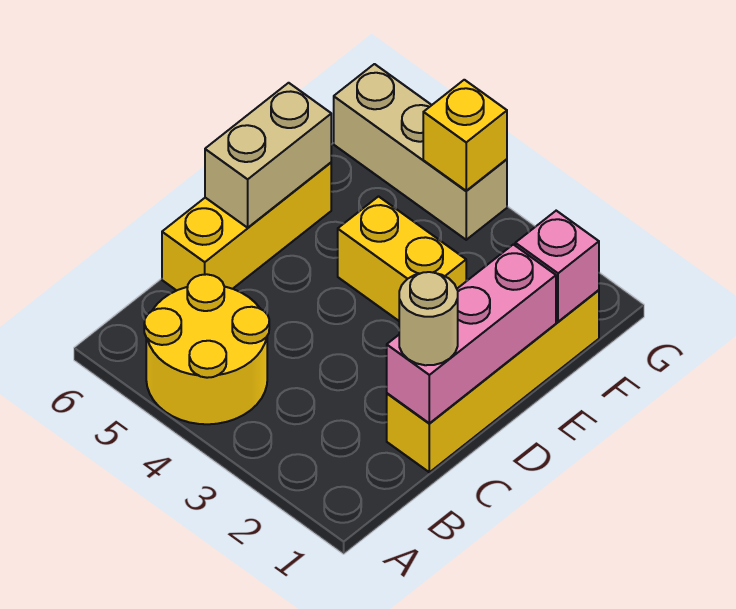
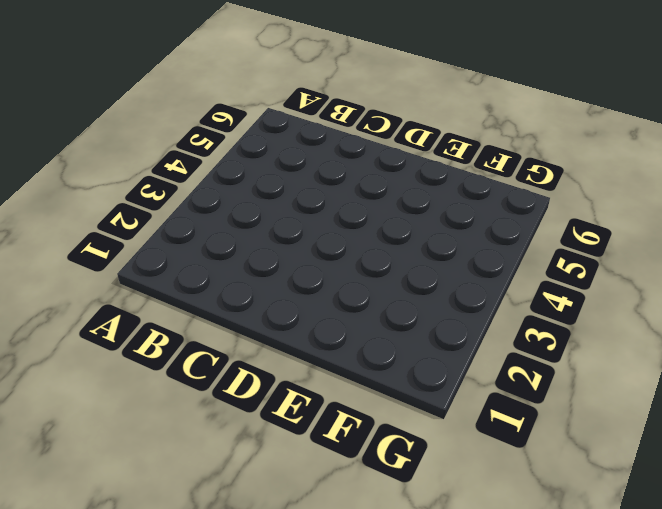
none -> yellow round brick A4:B5 level 1
none -> yellow brick C1:F1 level 1

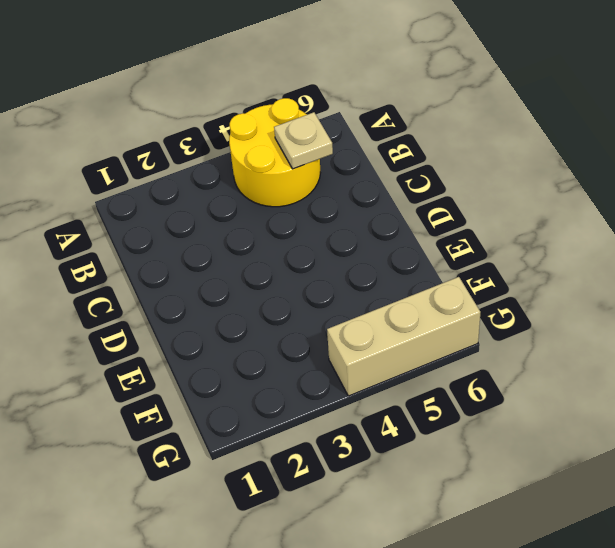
tan plate B5 level 2 -> none
none -> yellow brick C1:F1 level 1
none -> yellow brick C6:E6 level 1

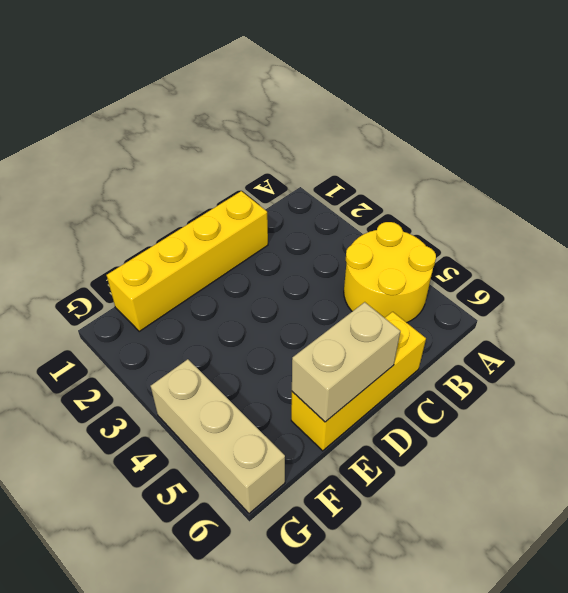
none -> yellow brick E3:E4 level 1
none -> pink brick C1:E1 level 2

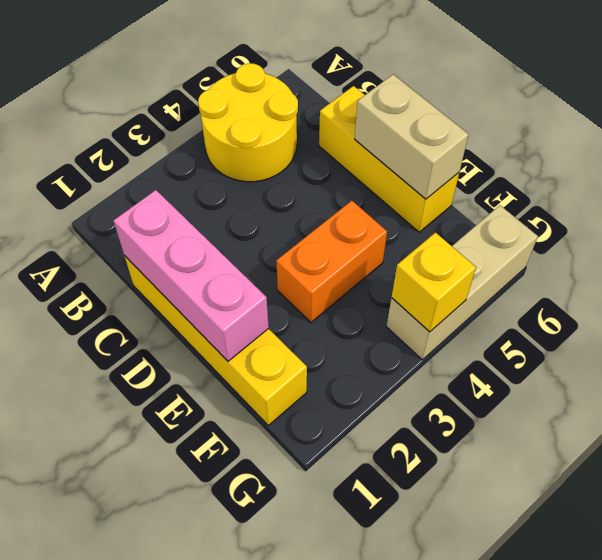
orange brick E3:E4 level 1 -> yellow brick E3:E4 level 1
none -> pink brick F1 level 2
none -> tan round brick C1 level 3

